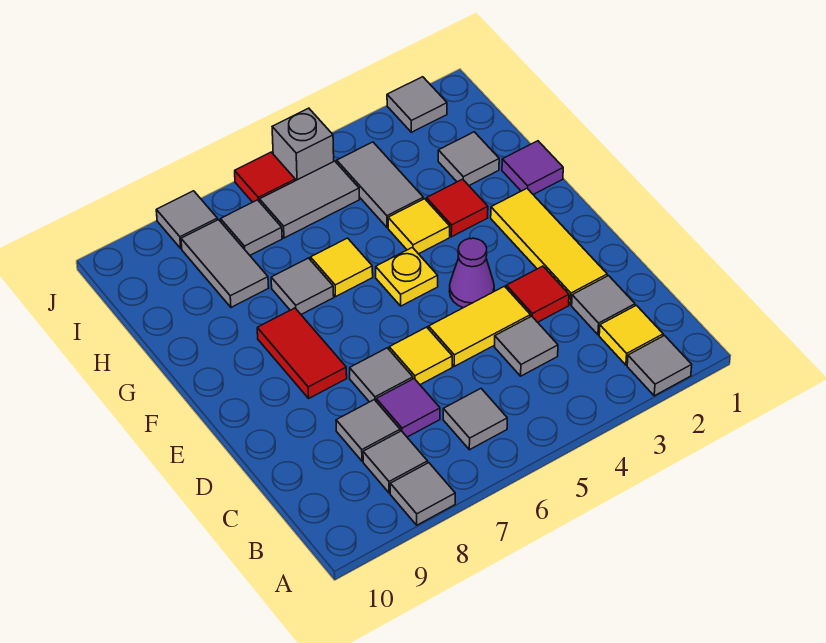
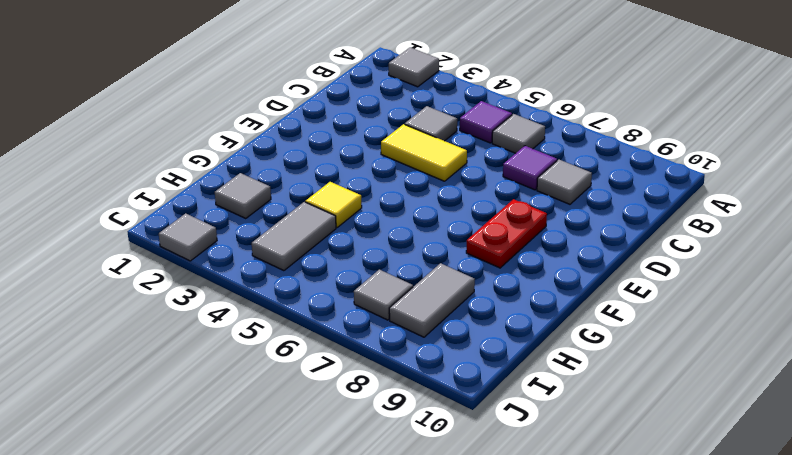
purple tile B5 level 1 -> purple tile G1 level 1
red plate E8:F8 level 1 -> red tile E8:F8 level 1
none -> grey tile A8 level 1
none -> yellow tile B2 level 1
none -> grey tile B8 level 1
none -> grey tile C2 level 1

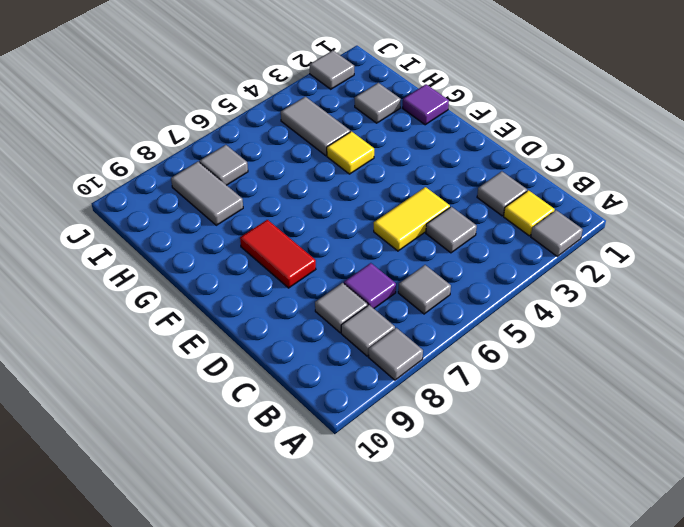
none -> yellow tile D2:F2 level 1
none -> red tile D3 level 1
none -> yellow tile D6 level 1
none -> grey tile D7 level 1

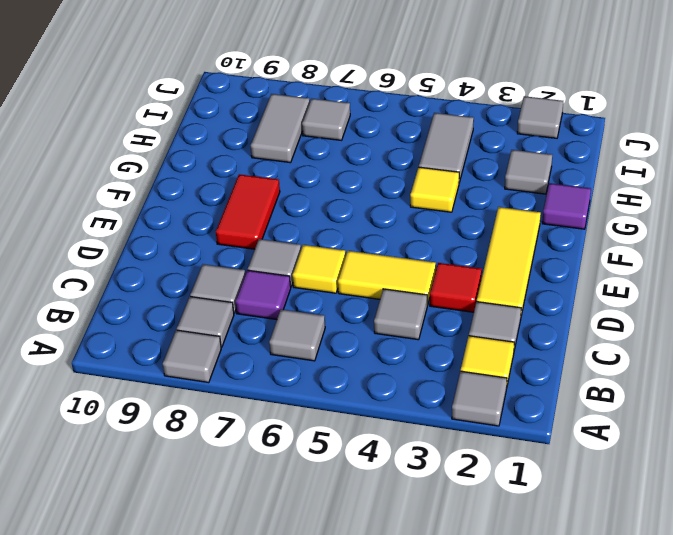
none -> purple cone E4 level 1
none -> yellow plate F5 level 1
none -> red tile G3 level 1
none -> yellow tile G6 level 1

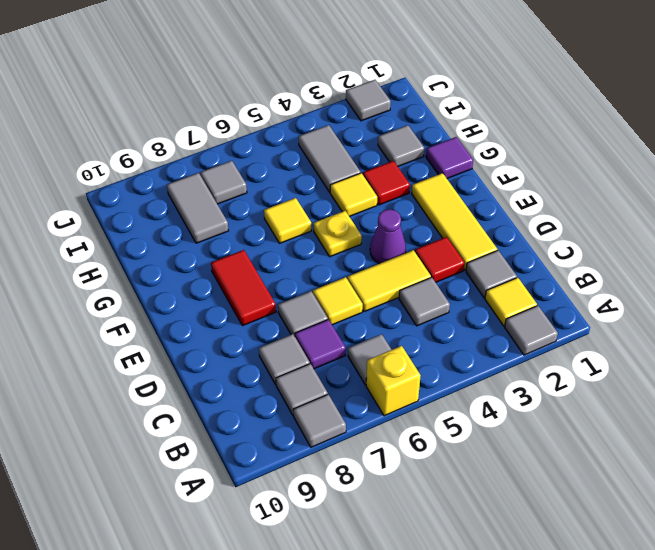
yellow brick A6 level 1 -> none
none -> grey tile G7 level 1
none -> grey tile I5:I6 level 1
none -> grey brick J5 level 1
none -> red tile J6 level 1

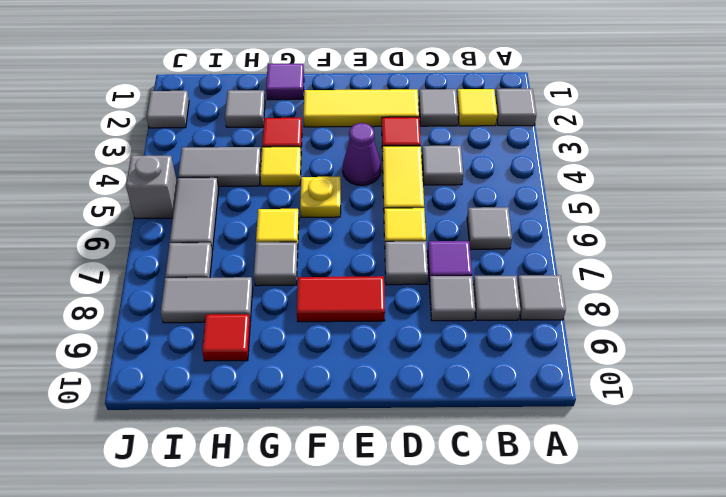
red tile H9 level 1 -> red tile J6 level 1
none -> grey tile J8 level 1

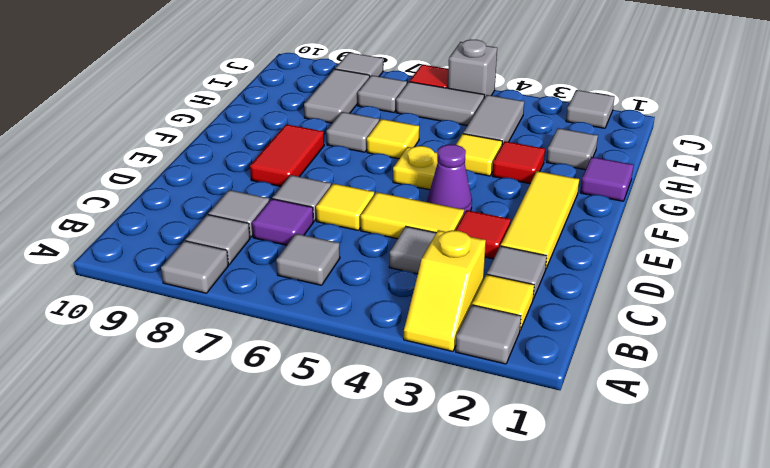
yellow slope A3:B3 level 1 top B -> none

